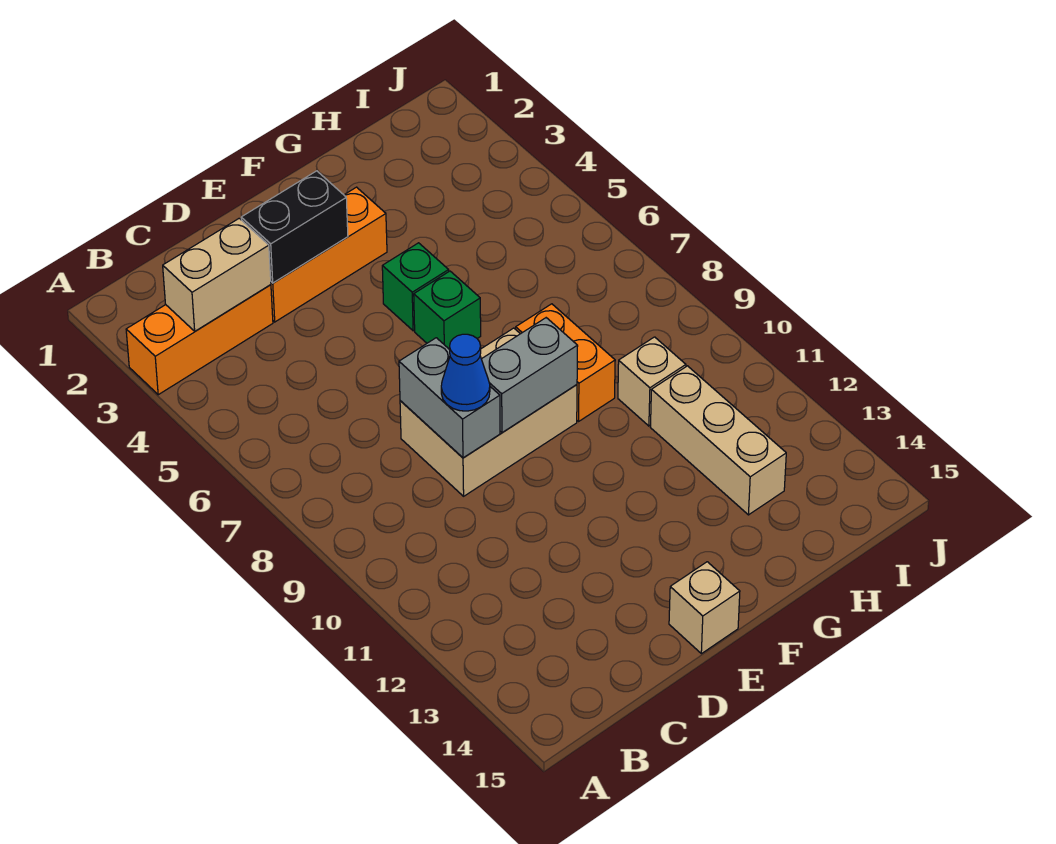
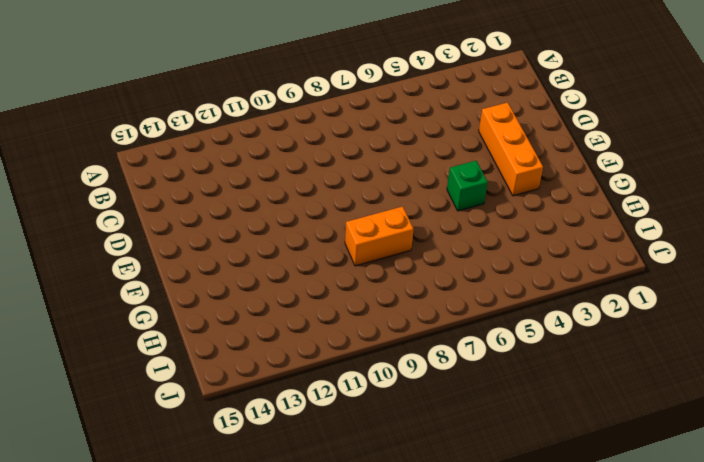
none -> orange brick A3:C3 level 1
none -> tan brick D8:F9 level 1
none -> tan brick E15 level 1

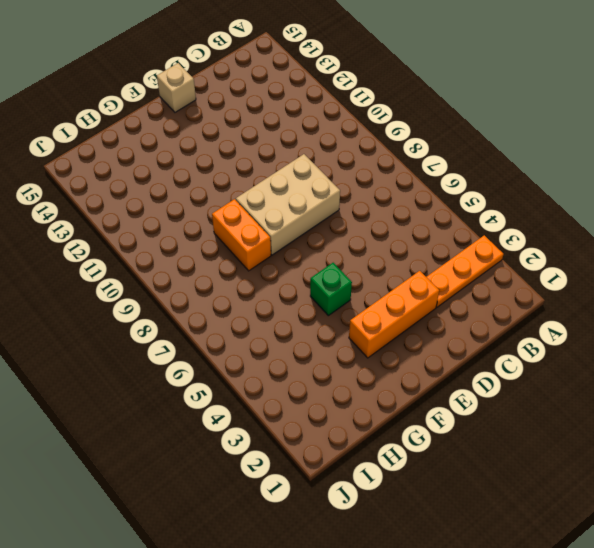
orange plate A3:C3 level 1 -> orange brick A3:C3 level 1
none -> green brick F6 level 1
none -> tan brick H10 level 1
none -> tan brick H11:H13 level 1

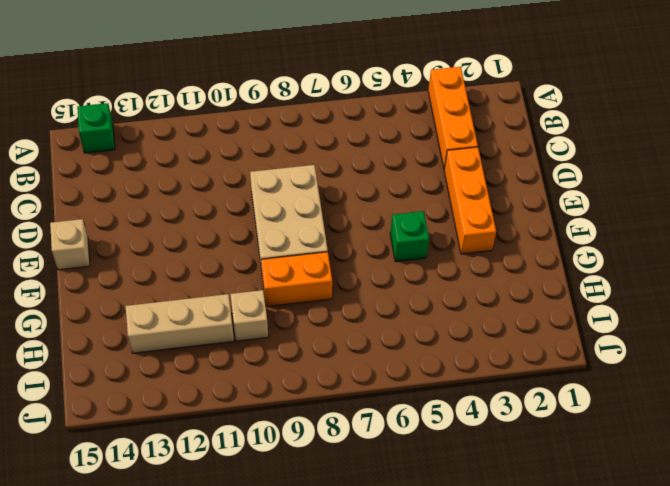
green brick A14 level 1 -> green brick F6 level 1
none -> tan brick B3:C3 level 2
none -> black brick D3:E3 level 2
none -> grey brick D8:D9 level 2

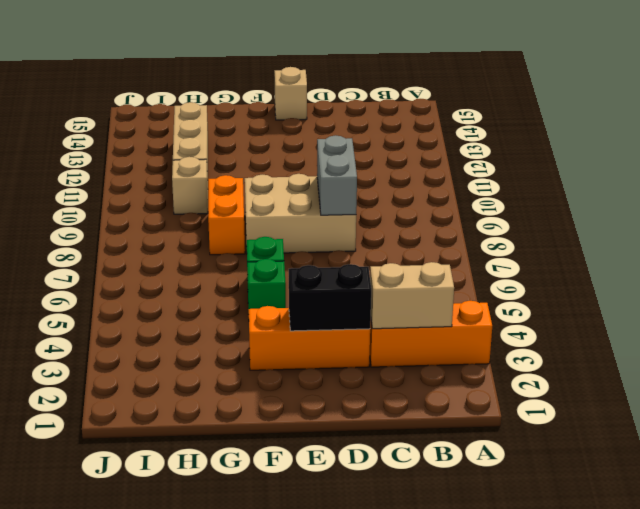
none -> grey brick E9:F9 level 2
none -> blue cone D9 level 3

